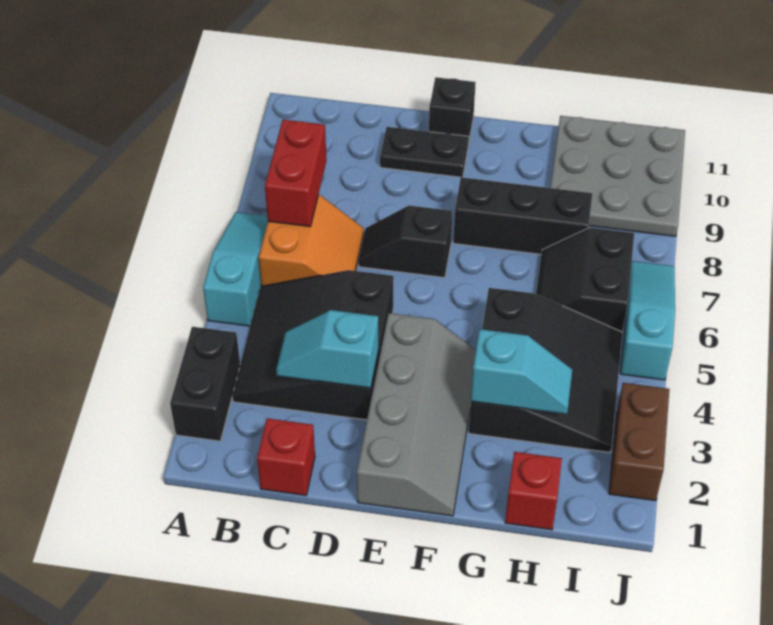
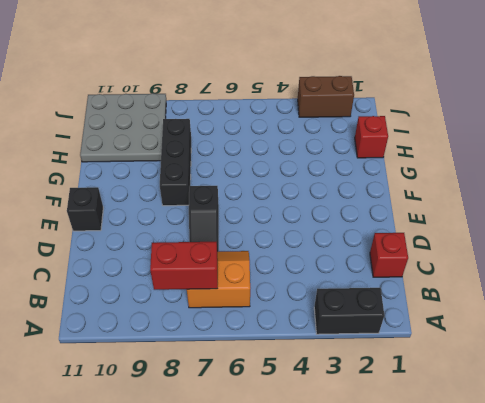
none -> cyan slope A5:A7 level 1 top 5
none -> black slope B3:D5 level 1 top D
none -> black plate D10:E10 level 1

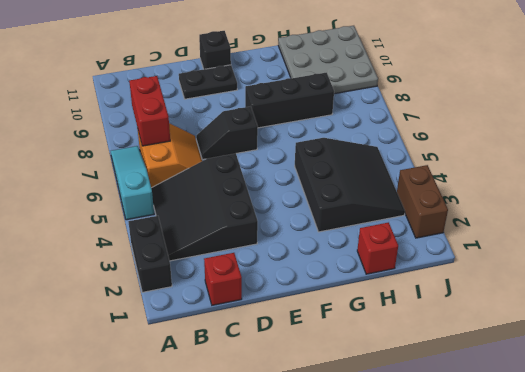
none -> grey slope E1:F4 level 1 top E
none -> black slope H6:I7 level 1 top I
none -> cyan slope J5:J7 level 1 top 5

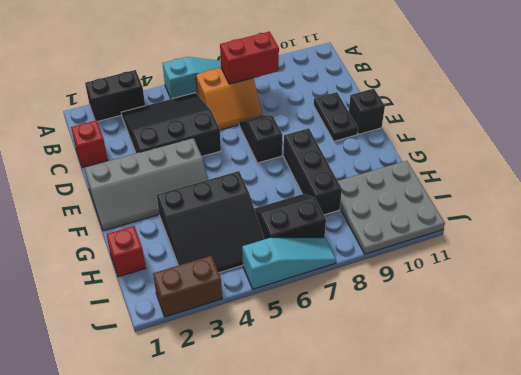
none -> cyan slope C3:D3 level 2 top D
none -> cyan slope G3:H3 level 2 top G

